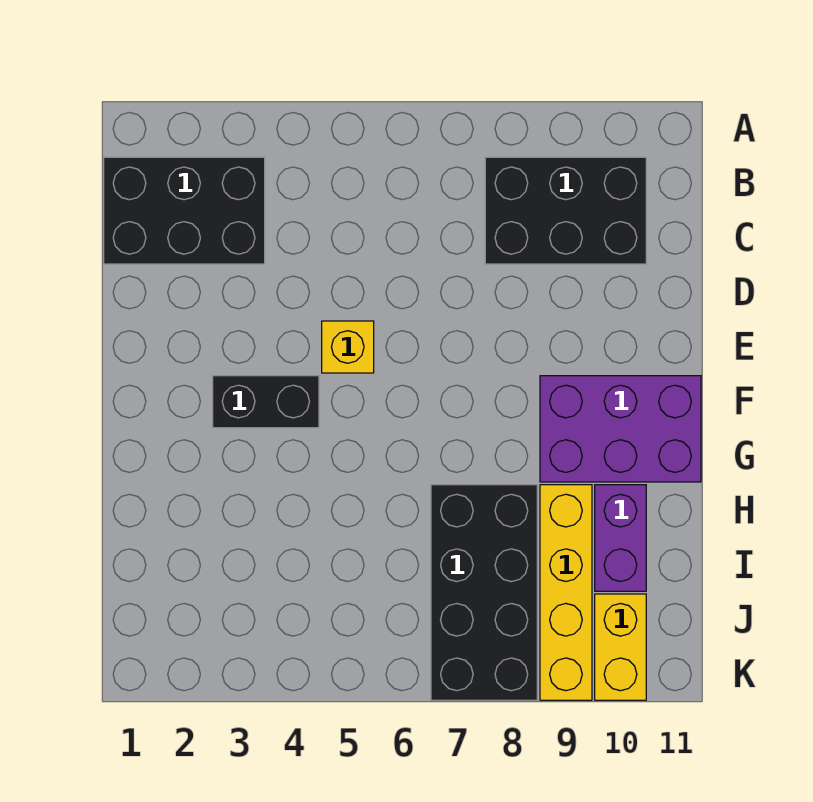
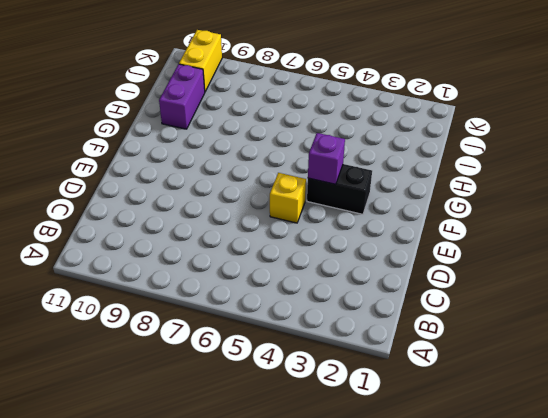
purple brick F4 level 2 -> none
none -> black brick B1:C3 level 1
none -> black brick B8:C10 level 1

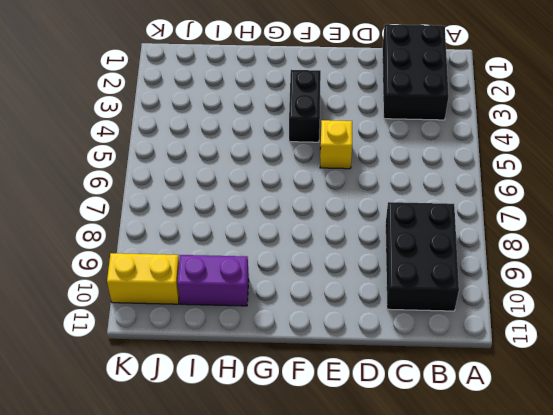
none -> purple brick F9:G11 level 1
none -> black brick H7:K8 level 1

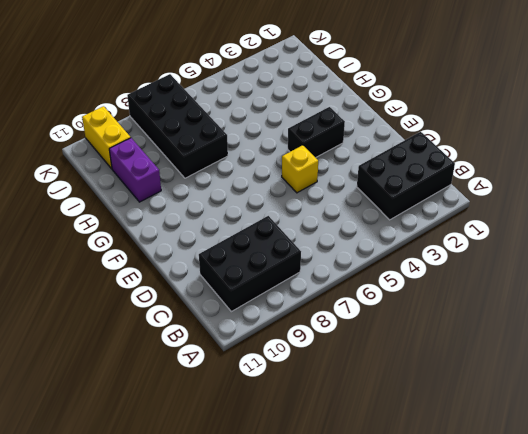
none -> purple brick F9:G11 level 1
none -> yellow brick H9:K9 level 1

